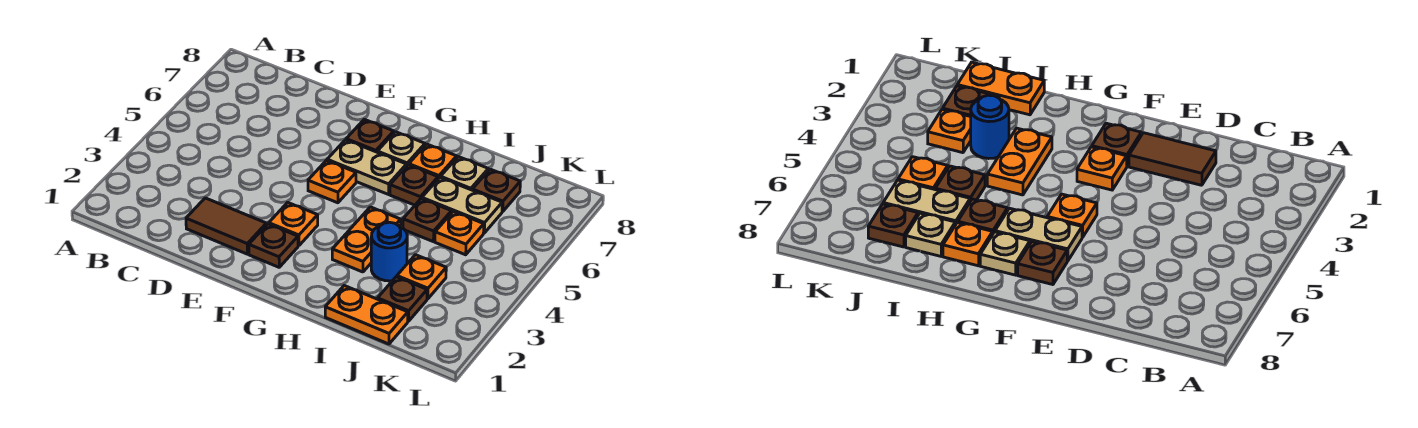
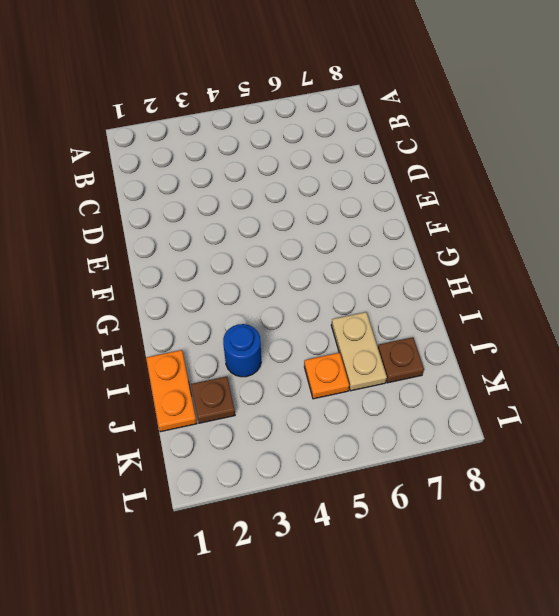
none -> brown tile D2:E2 level 1
none -> brown plate F2 level 1
none -> orange plate F3 level 1

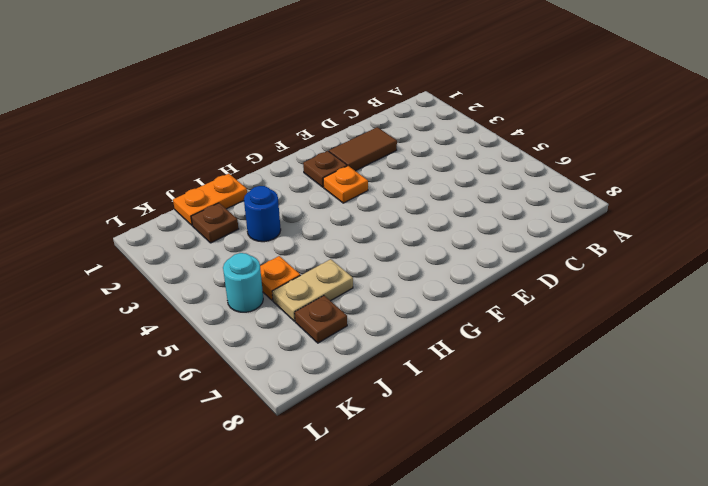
cyan round brick K5 level 1 -> none
none -> orange plate F5 level 1
none -> tan plate F6:G6 level 1
none -> brown plate F7 level 1

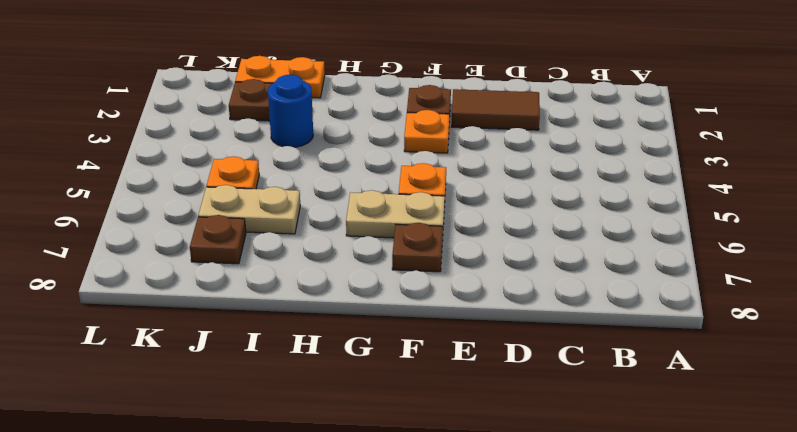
none -> tan plate G7 level 1
none -> orange plate H3:H4 level 1
none -> brown plate H6 level 1

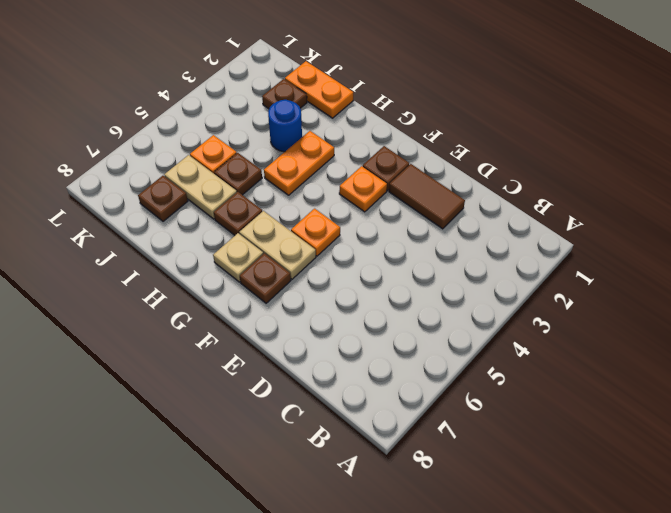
none -> orange plate H7 level 1
none -> tan plate I7 level 1
none -> orange plate J3 level 1

